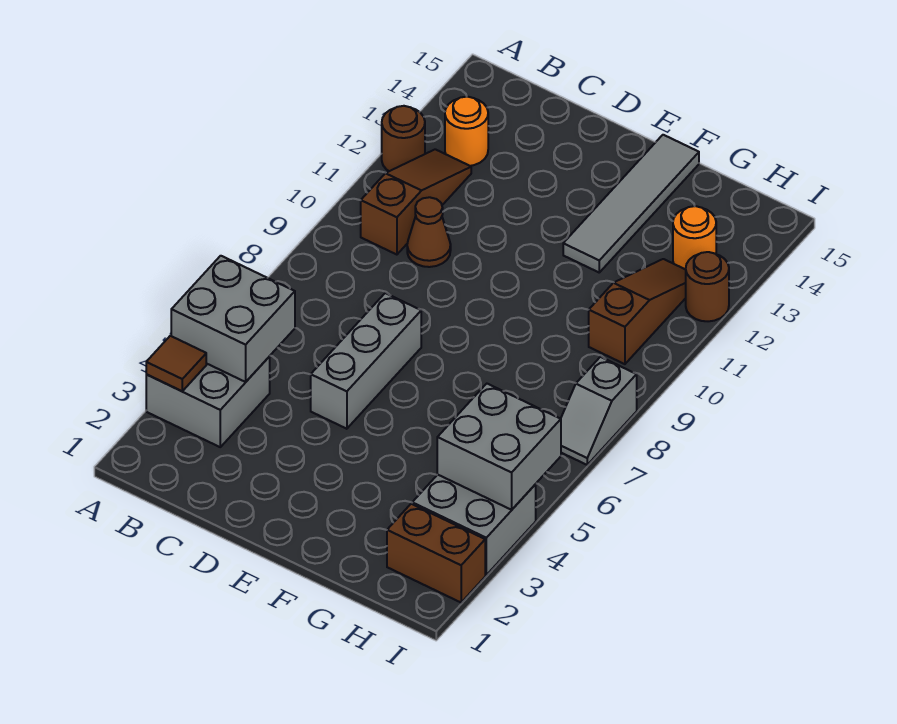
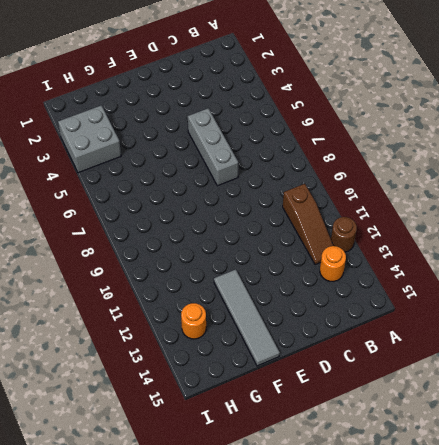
none -> grey brick A3:B4 level 1
none -> brown cone C10 level 1
none -> brown brick H2:I2 level 1

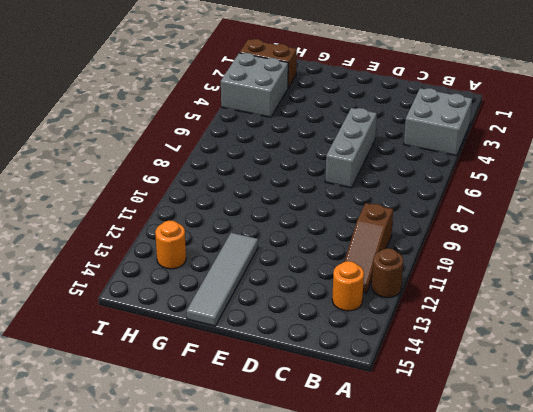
none -> brown cone C10 level 1
none -> brown slope H10:H12 level 1 top 10
none -> grey slope I7:I8 level 1 top 8

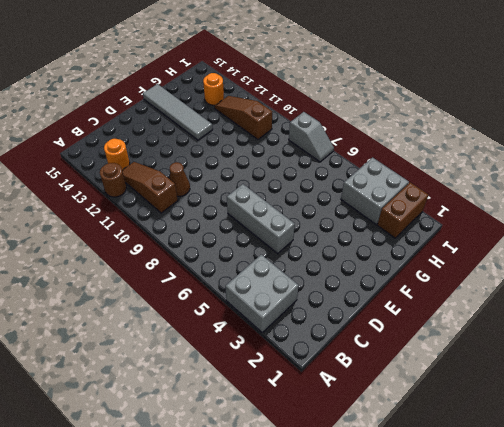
none -> brown round brick I12 level 1
none -> brown tile A3 level 2
none -> grey brick A4:B5 level 2

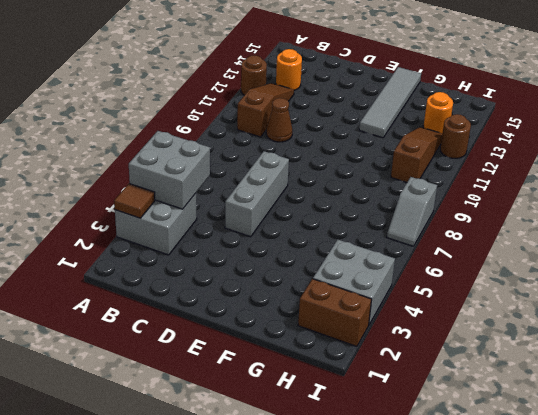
none -> grey brick H4:I5 level 2

